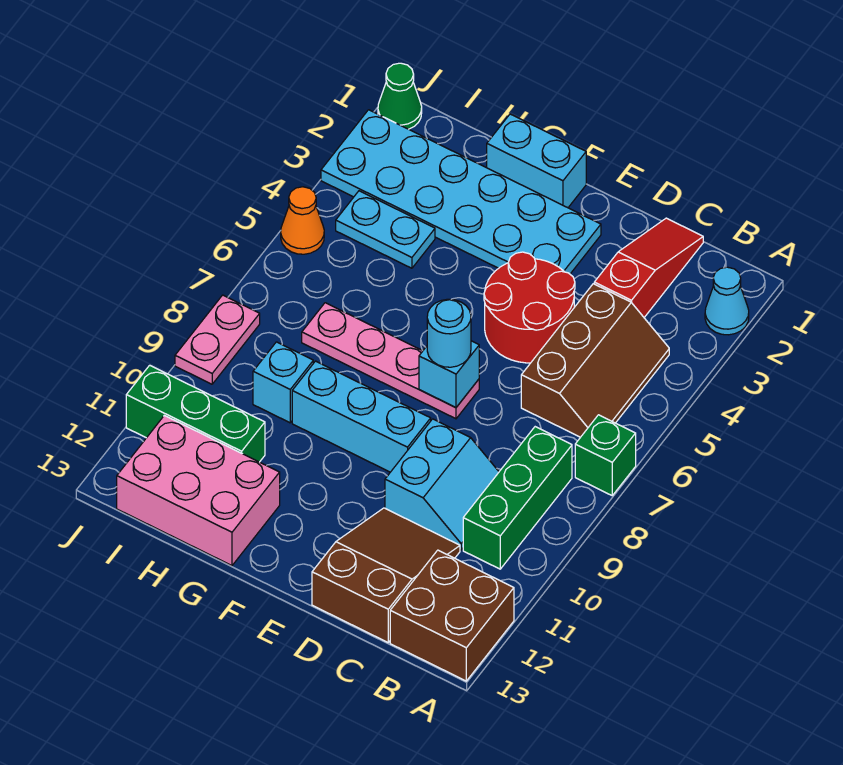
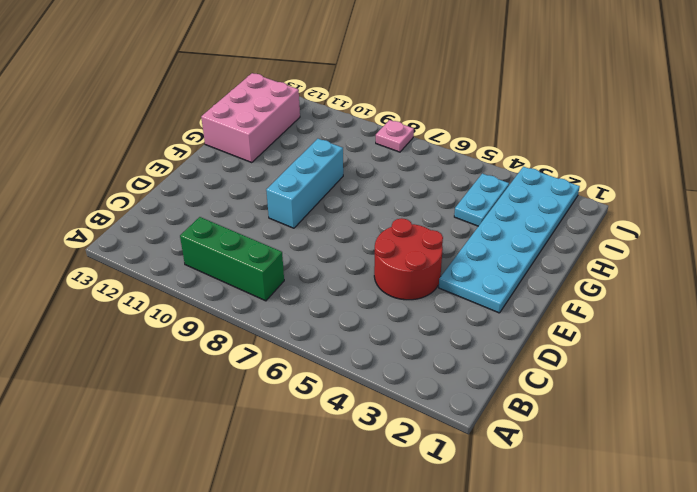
pink plate J8 level 1 -> pink plate J8:J9 level 1
none -> cyan cone A2 level 1
none -> green brick A7 level 1
none -> brown brick A12:B13 level 1

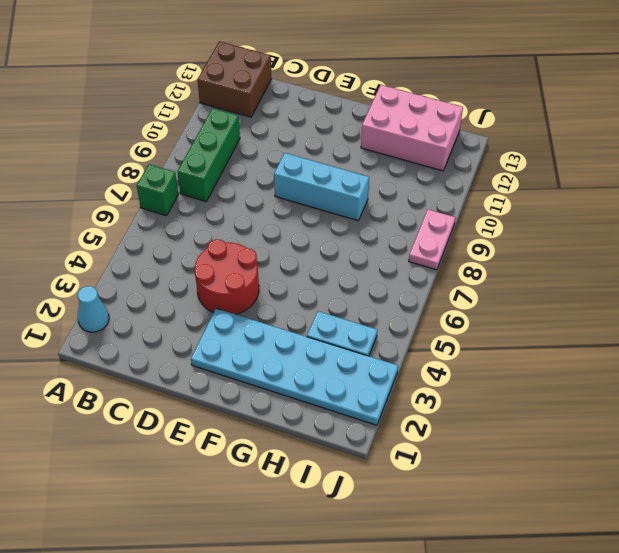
none -> brown slope B4:C6 level 1 top C
none -> red slope C1:C3 level 1 top 3
none -> cyan slope C9:D10 level 1 top D

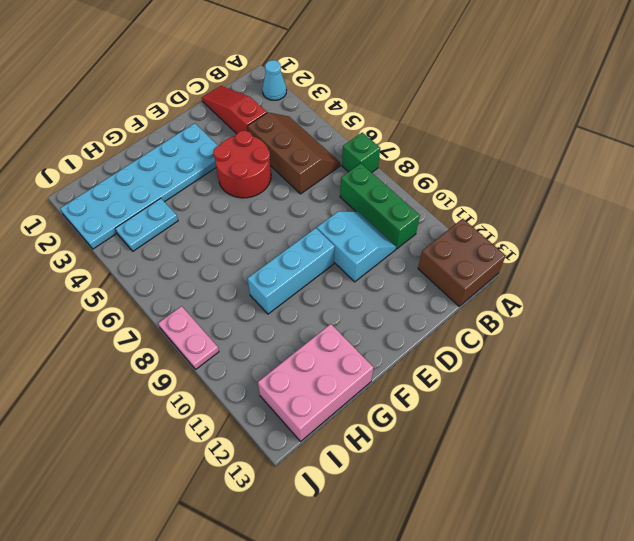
none -> brown slope C11:D13 level 1 top 13
none -> pink plate E7:H7 level 1
none -> cyan brick F1:G1 level 1

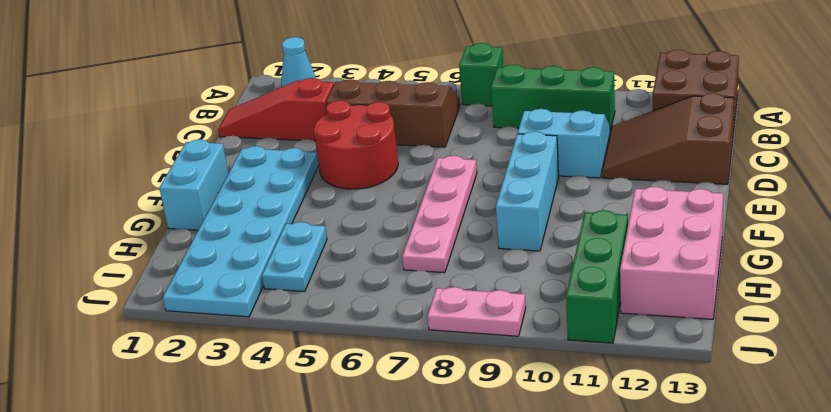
none -> cyan brick H9 level 1
none -> green cone J1 level 1
none -> orange cone J5 level 1

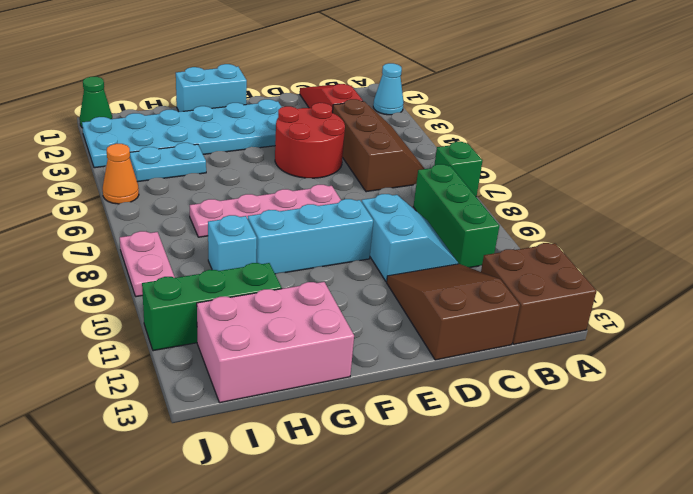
none -> cyan brick E7 level 2
none -> cyan round brick E7 level 3

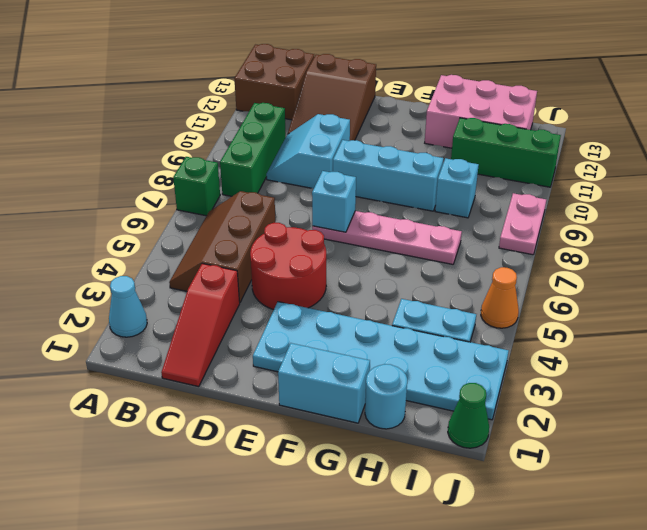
cyan round brick H1 level 1 -> cyan round brick E7 level 3

